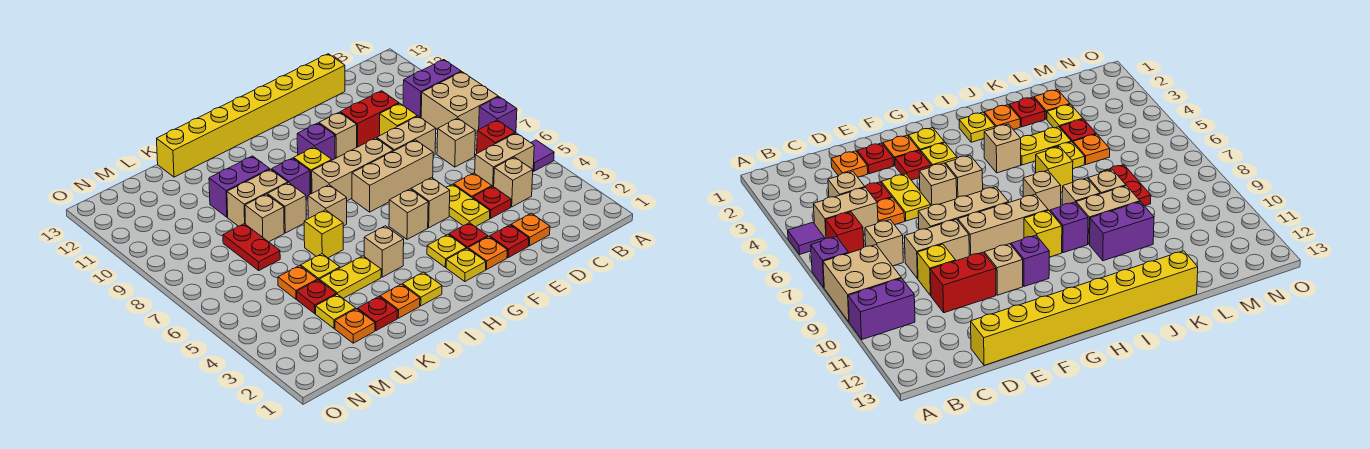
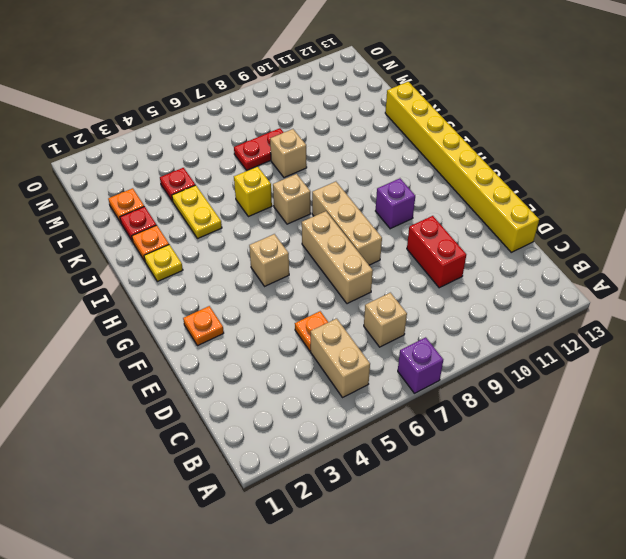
none -> purple tile A5 level 1
none -> tan brick A8:B9 level 1
none -> purple brick A10:B10 level 1
none -> red brick B6 level 1

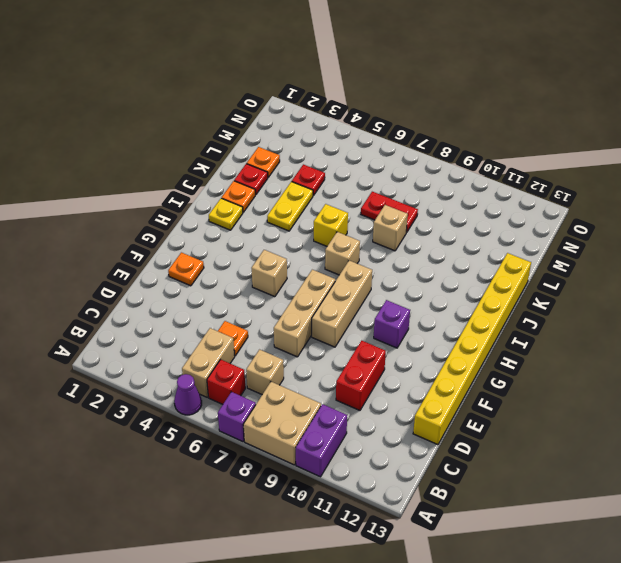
purple cone A5 level 1 -> purple tile A5 level 1
none -> tan brick C4 level 1
none -> orange plate D2 level 1
none -> red plate D4 level 1
none -> tan brick D8:E8 level 1

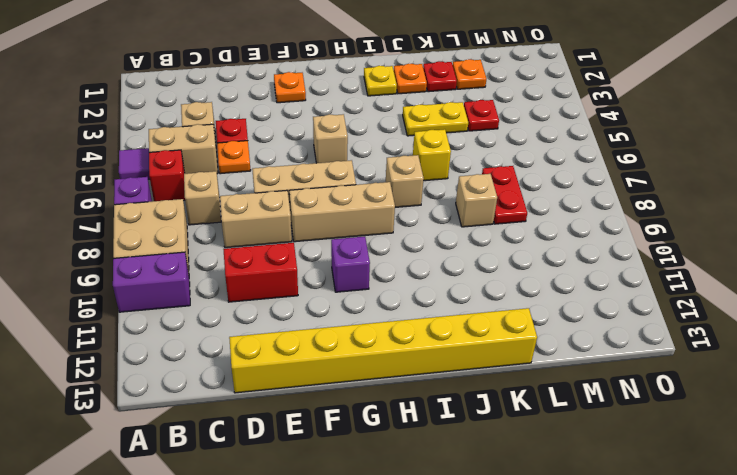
none -> orange plate D2 level 1
none -> yellow brick D9 level 1
none -> red plate E2 level 1
none -> yellow plate E4:E5 level 1

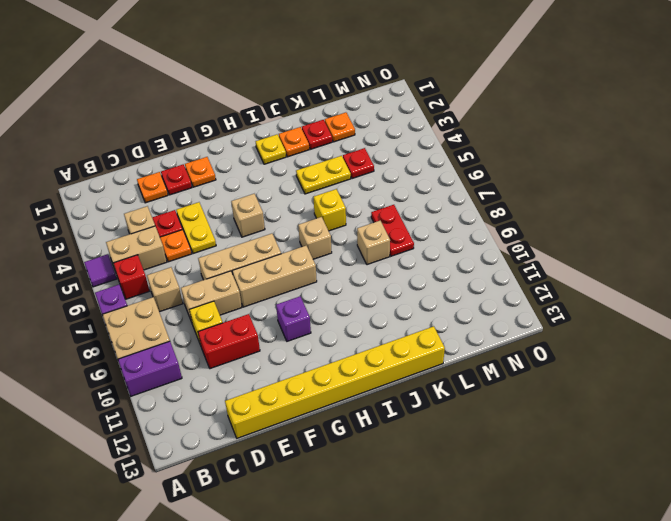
none -> red plate F3 level 1
none -> tan brick F5 level 1
none -> tan brick F10 level 1
none -> yellow plate G2 level 1

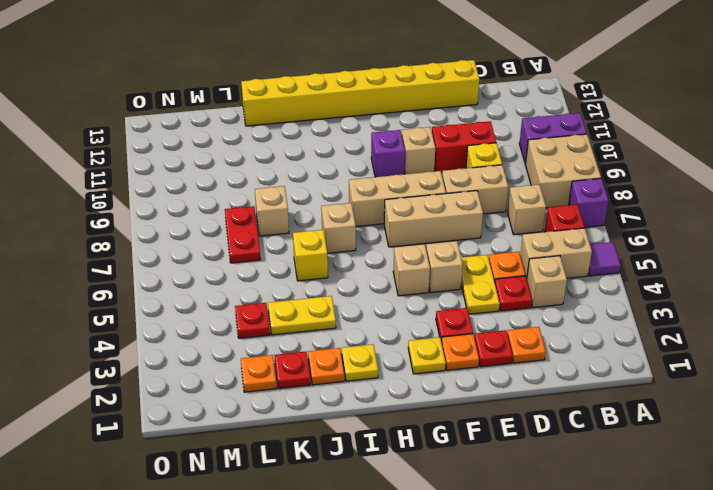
none -> yellow plate G3 level 1
none -> yellow brick H9 level 1
none -> tan brick I4 level 1
none -> purple brick I9 level 1

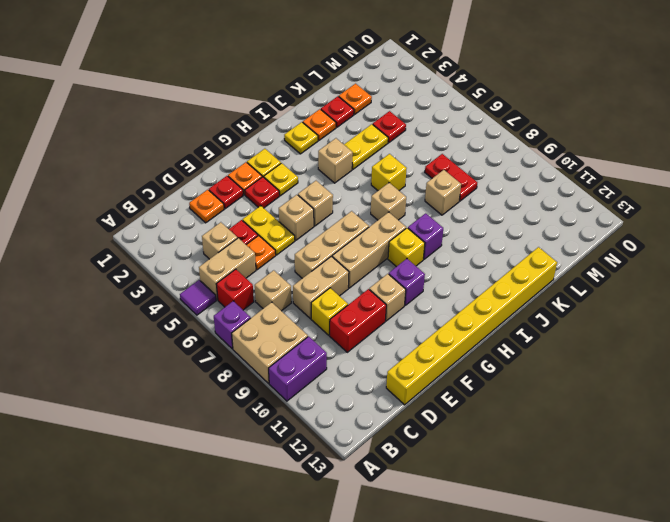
none -> tan brick J8 level 1
none -> tan brick J9:K9 level 1
none -> purple brick J10:K10 level 1
none -> yellow plate K5 level 1

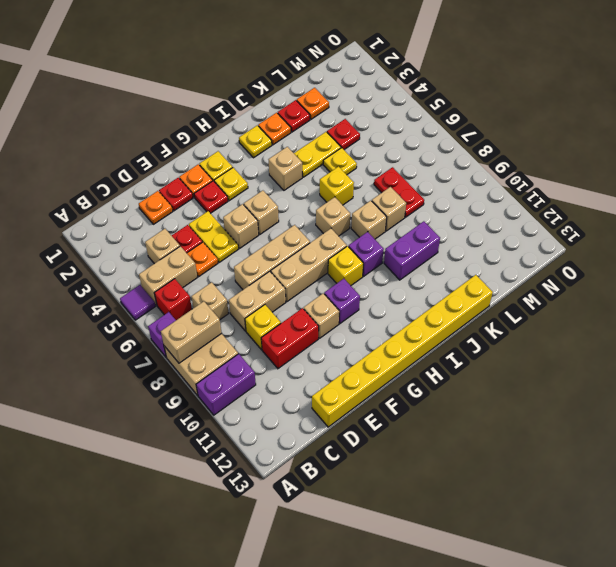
tan brick A8:B8 level 2 -> tan brick J9:K9 level 1
none -> yellow plate L3 level 1
none -> orange plate L5 level 1

